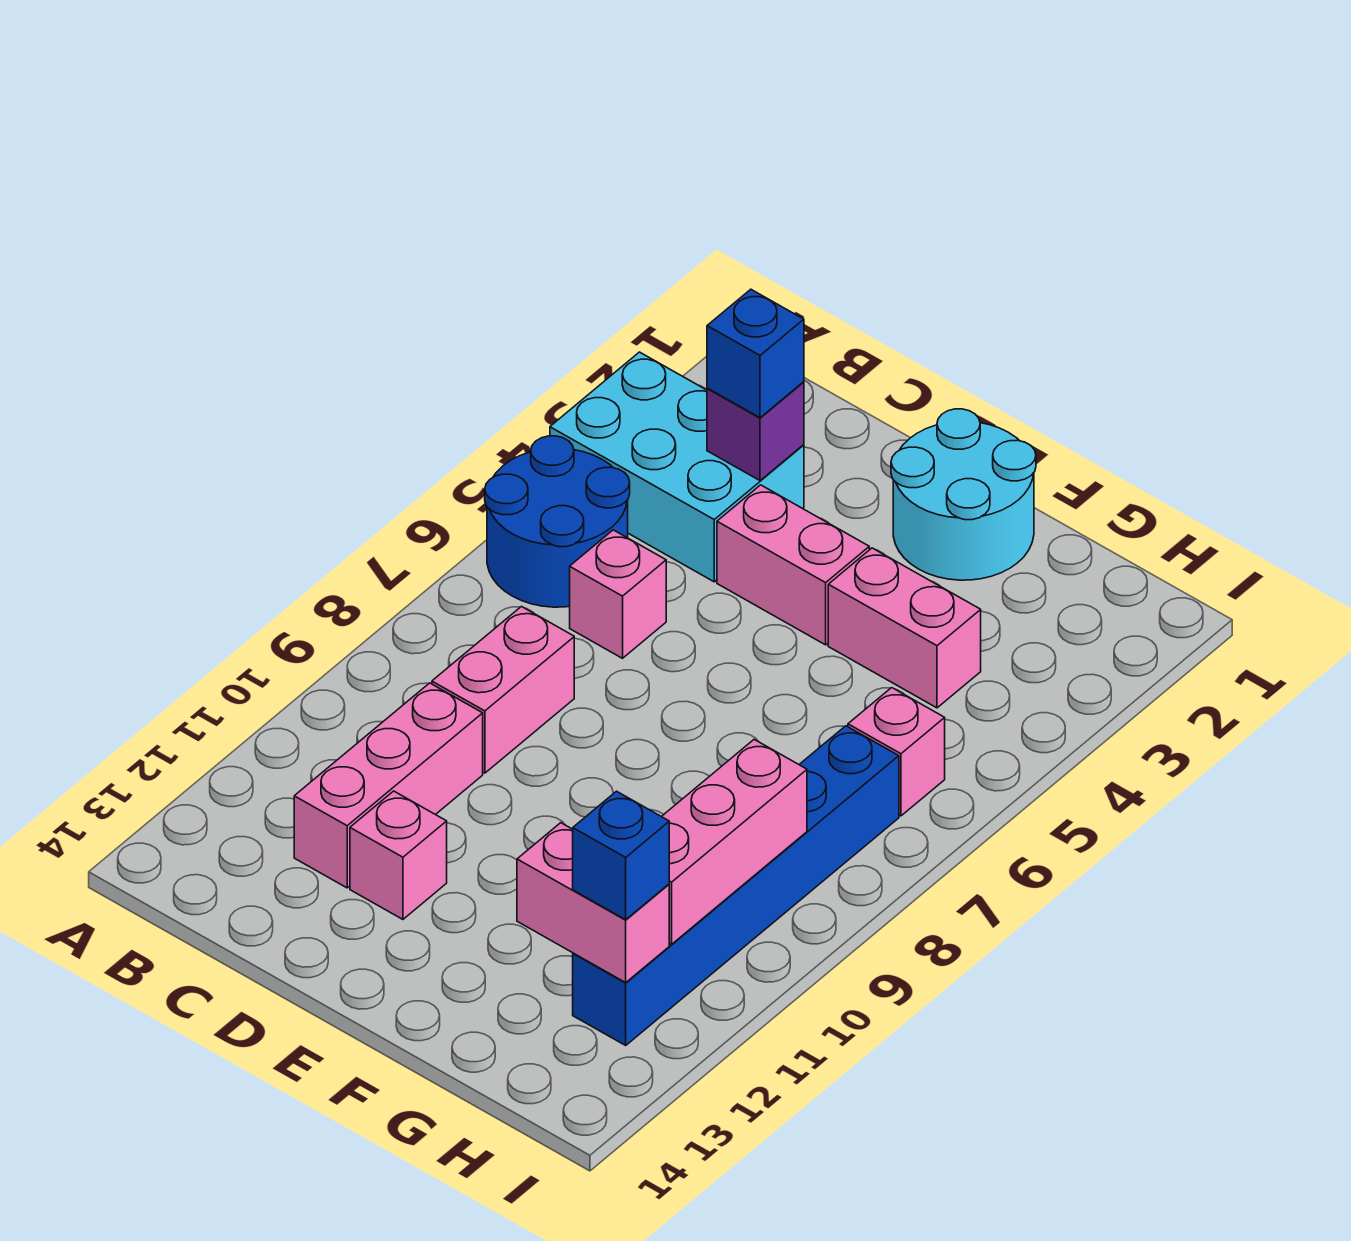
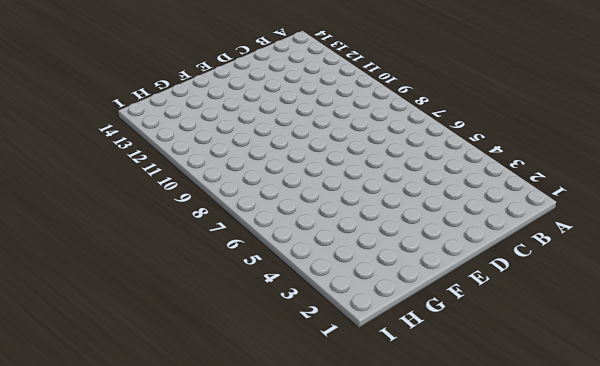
none -> cyan brick A3:C4 level 1
none -> blue round brick A5:B6 level 1
none -> pink brick C6 level 1

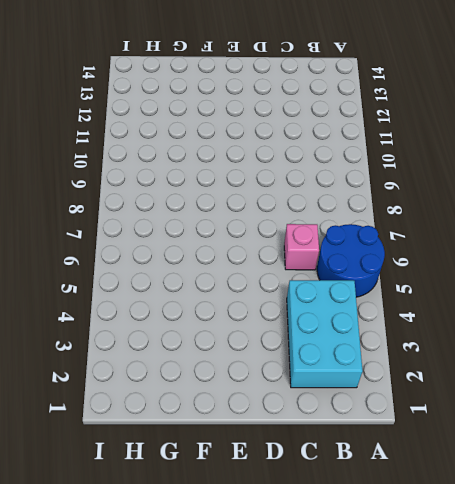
cyan brick B2:C4 level 1 -> cyan brick A3:C4 level 1
none -> pink brick C8:C9 level 1
none -> pink brick C10:C12 level 1
none -> pink brick D4:E4 level 1

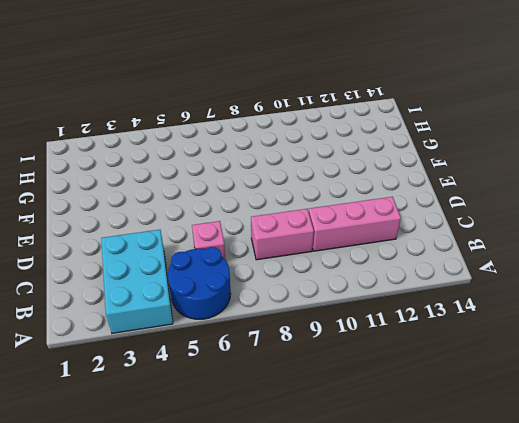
none -> pink brick D4:E4 level 1
none -> pink brick D12 level 1
none -> cyan round brick E1:F2 level 1

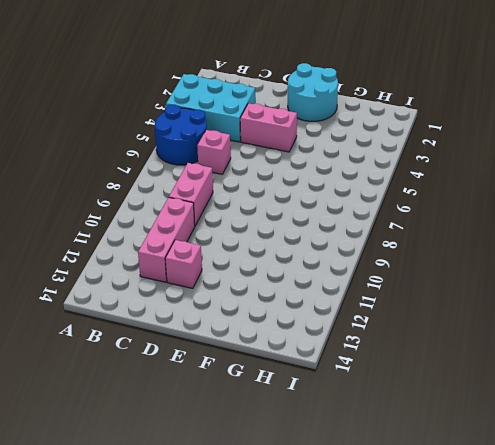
none -> pink brick F4:G4 level 1
none -> pink brick H6 level 1
none -> blue brick H7:H12 level 1

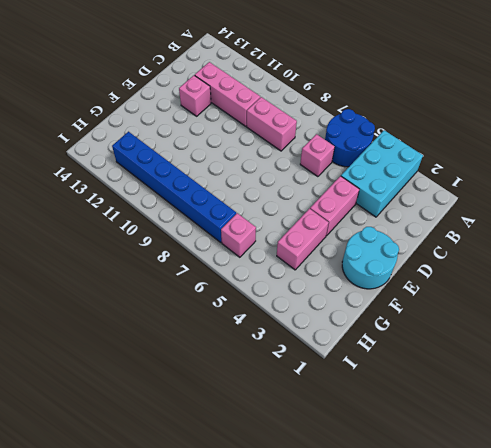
none -> purple brick C3 level 2
none -> pink brick G12:H12 level 2
none -> pink brick H9:H11 level 2

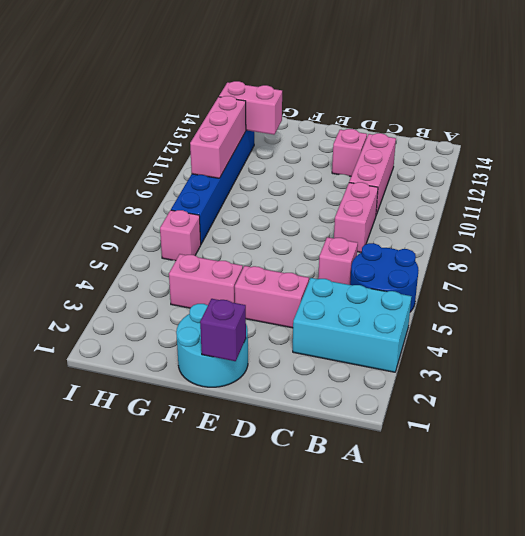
purple brick E1 level 2 -> purple brick C3 level 2
none -> blue brick C3 level 3
none -> blue brick H12 level 3

